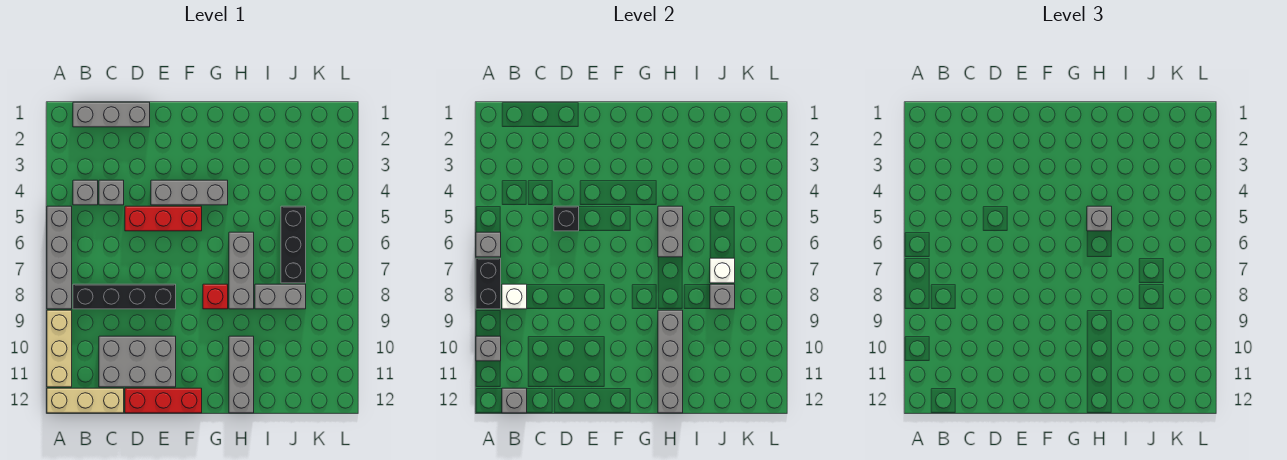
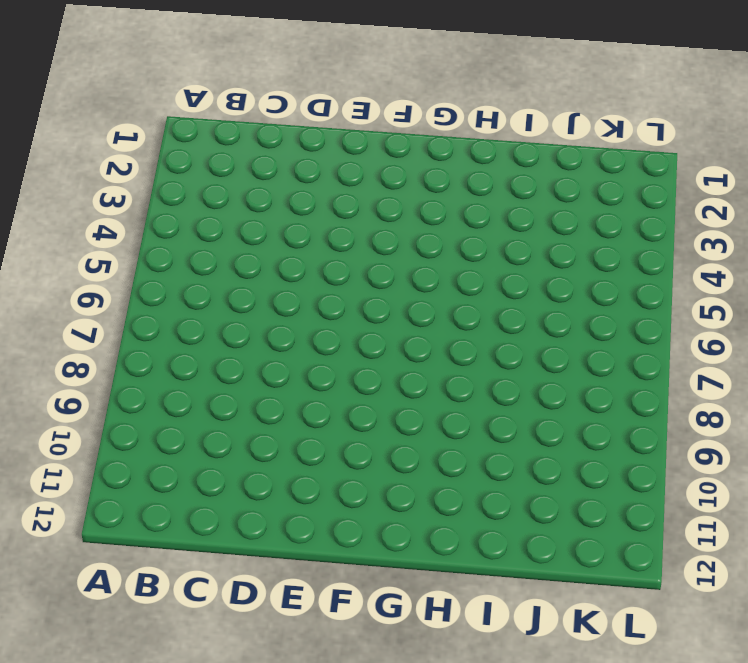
none -> grey brick A5:A8 level 1
none -> tan brick A9:A11 level 1
none -> tan brick A12:C12 level 1

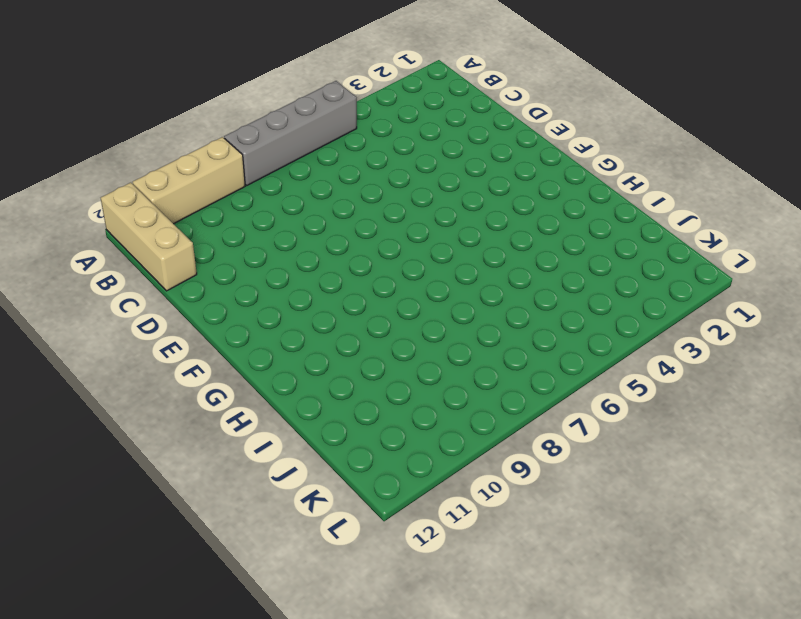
none -> grey brick B1:D1 level 1
none -> grey brick B4 level 1
none -> black brick B8:E8 level 1

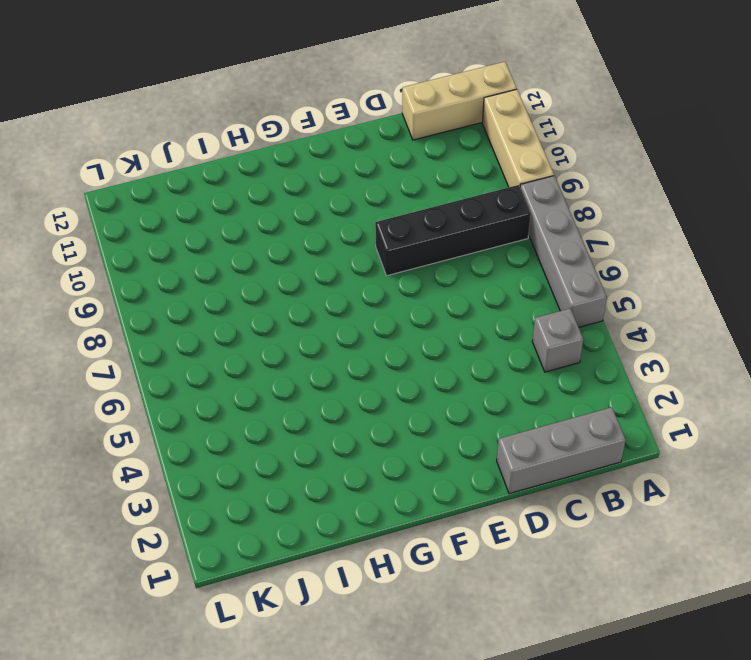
none -> grey brick C4 level 1
none -> grey brick C10:E11 level 1
none -> red brick D5:F5 level 1

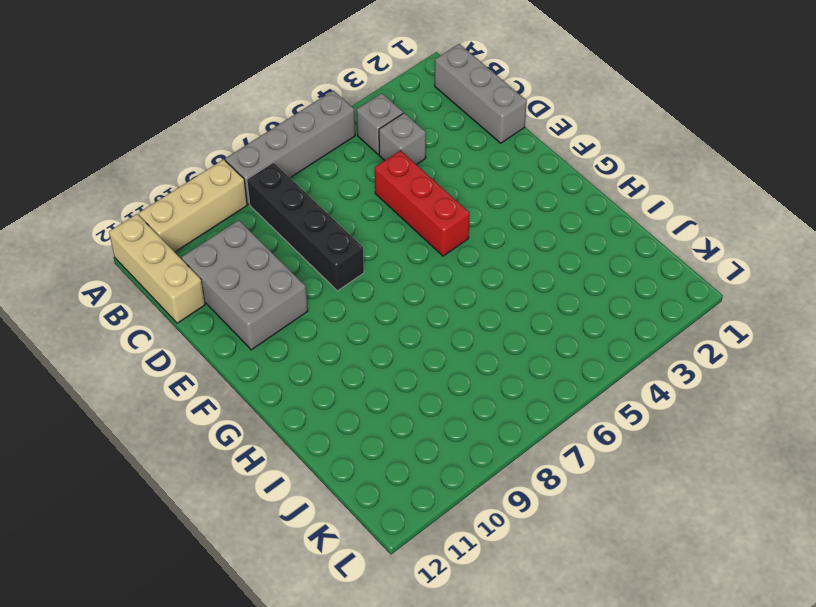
none -> red brick D12:F12 level 1
none -> grey brick E4:G4 level 1
none -> red brick G8 level 1

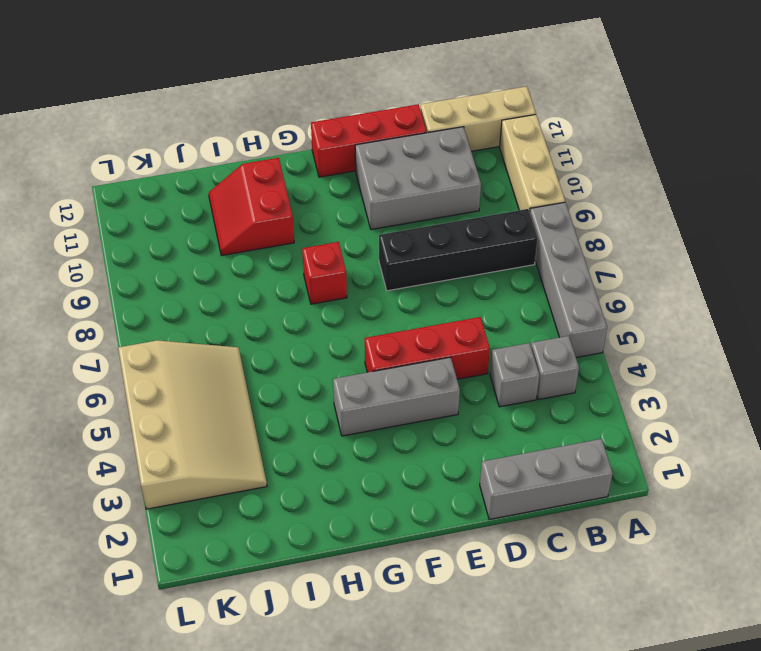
red slope H10:I11 level 1 top H -> grey brick H10:H12 level 1
tan slope J3:L6 level 1 top L -> black brick J5:J7 level 1
none -> grey brick H6:H8 level 1
none -> grey brick I8:J8 level 1
none -> grey brick A6 level 2

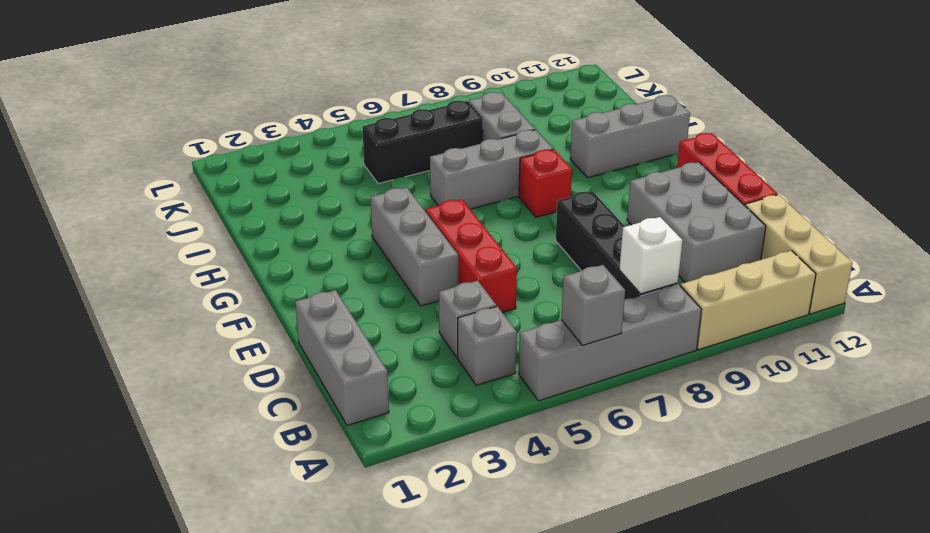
none -> black brick A7:A8 level 2
none -> grey brick A10 level 2
none -> grey brick B12 level 2

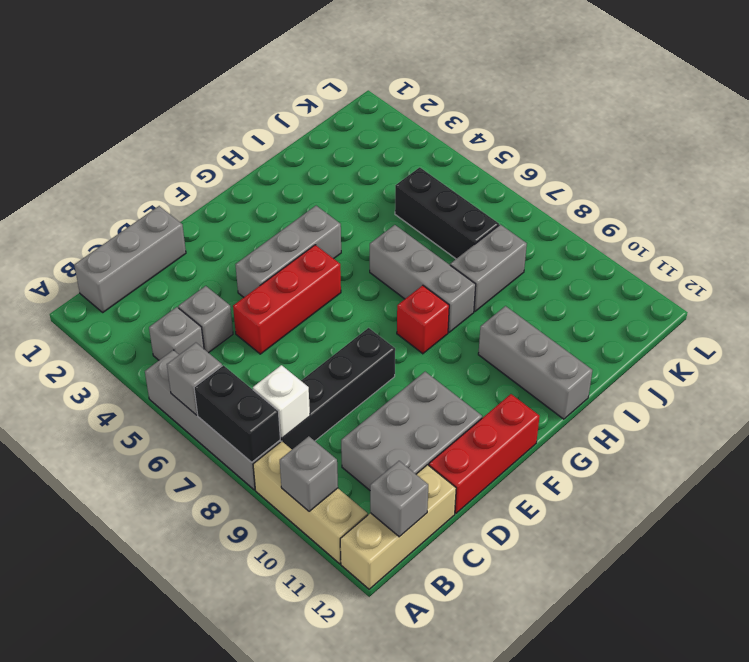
none -> black brick D5 level 2
none -> grey brick H5:H6 level 2
none -> grey brick H9:H12 level 2

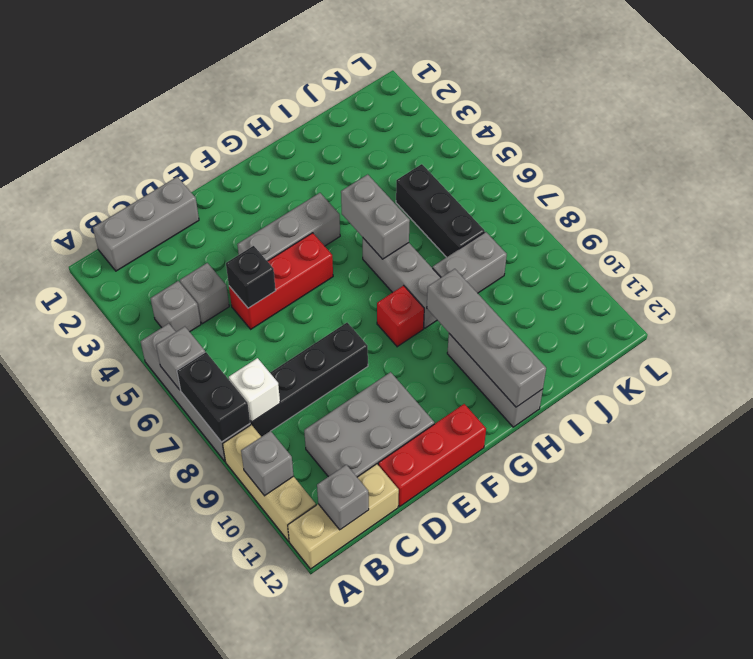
none -> white brick J7 level 2
none -> grey brick J8 level 2
none -> grey brick H5 level 3

